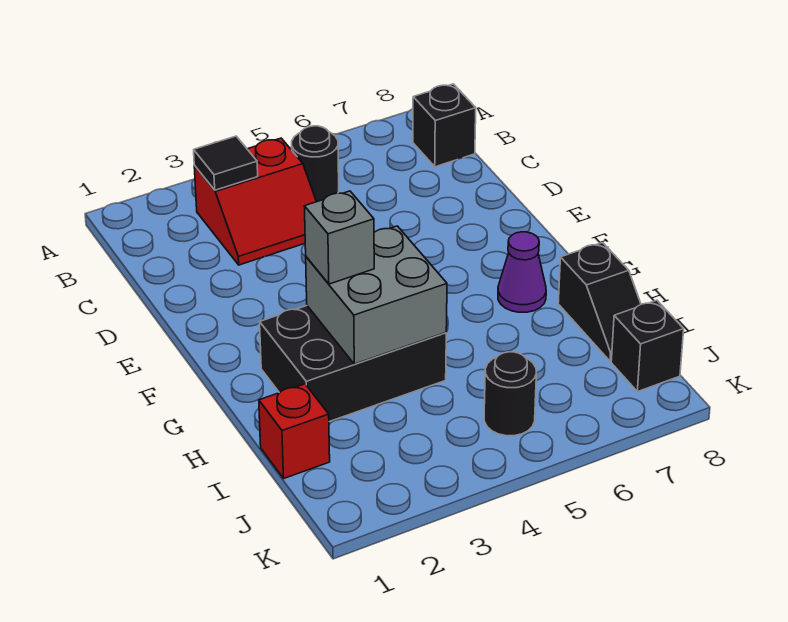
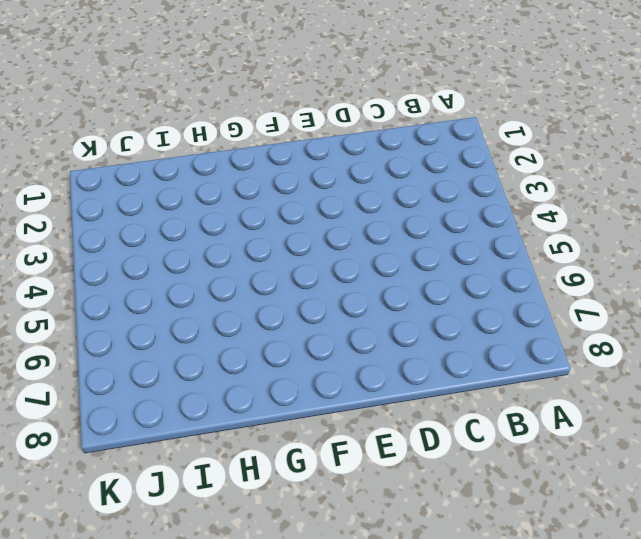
none -> red slope B3:C4 level 1 top B
none -> black round brick B5 level 1
none -> black brick B8 level 1

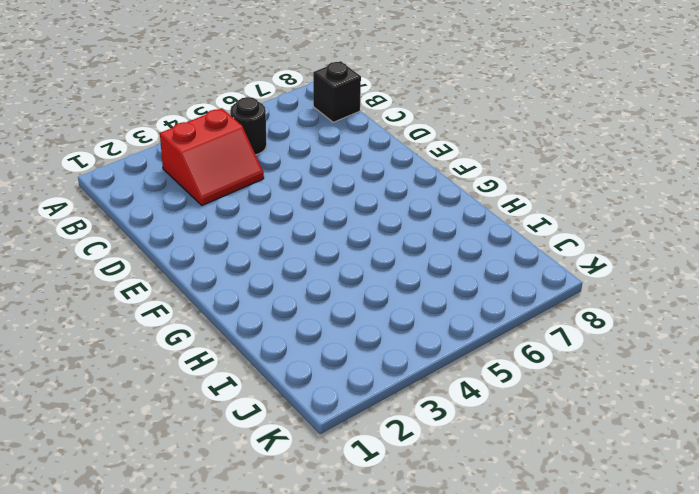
none -> black brick G2:H4 level 1
none -> purple cone G7 level 1
none -> black slope H8:I8 level 1 top H

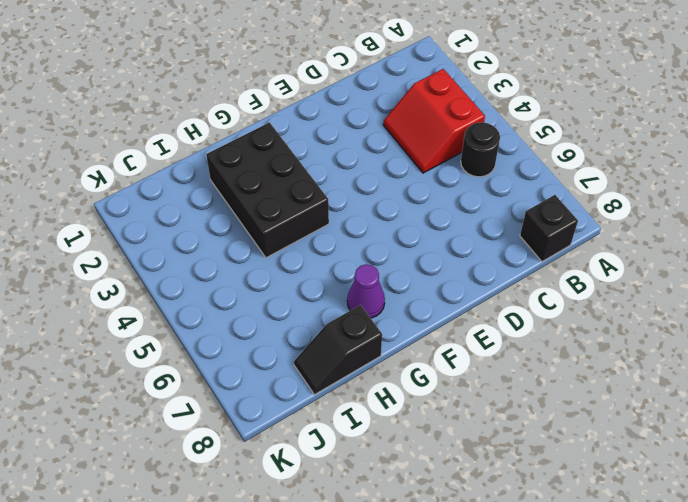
none -> red brick I1 level 1
none -> black round brick J5 level 1
none -> black brick J8 level 1

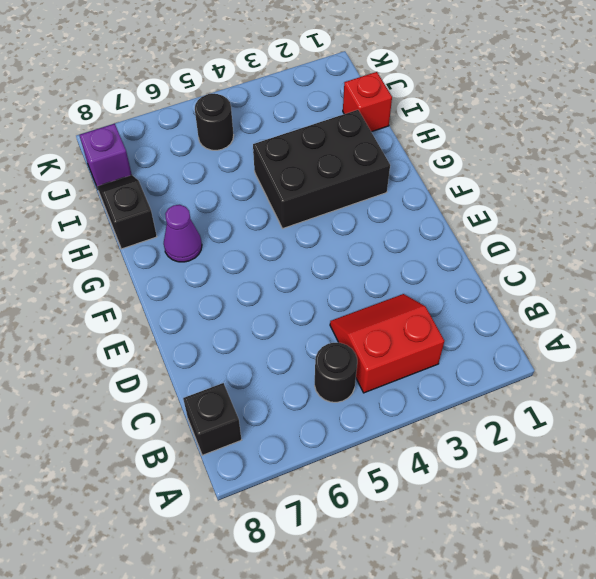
purple brick J8 level 1 -> black brick J8 level 1
none -> black tile B3 level 2
none -> grey brick G3:H4 level 2
none -> grey brick G3 level 3

